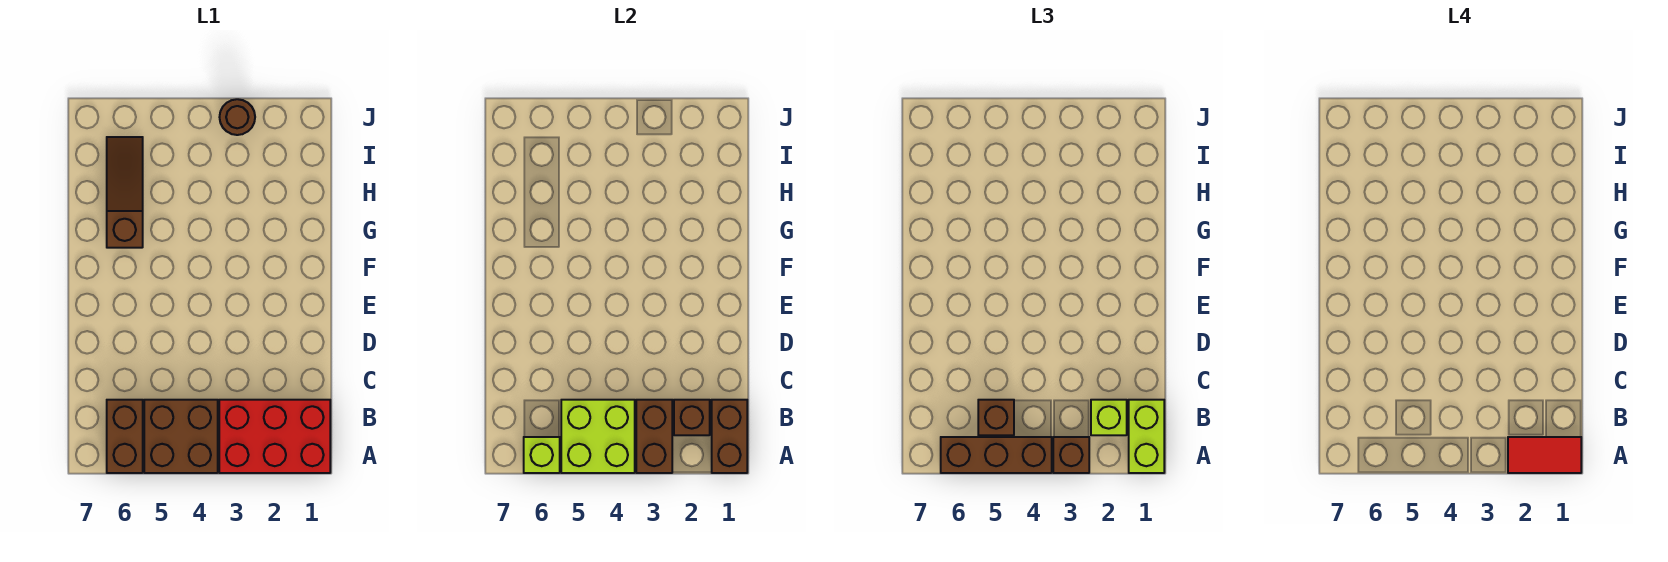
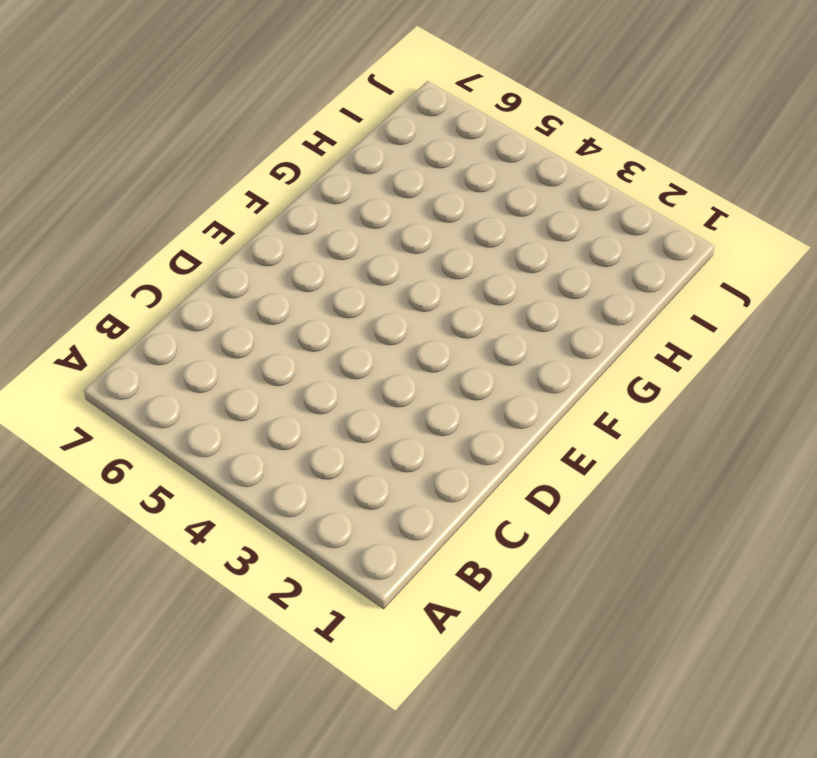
none -> red brick A1:B3 level 1
none -> brown brick A4:B5 level 1
none -> brown brick A6:B6 level 1

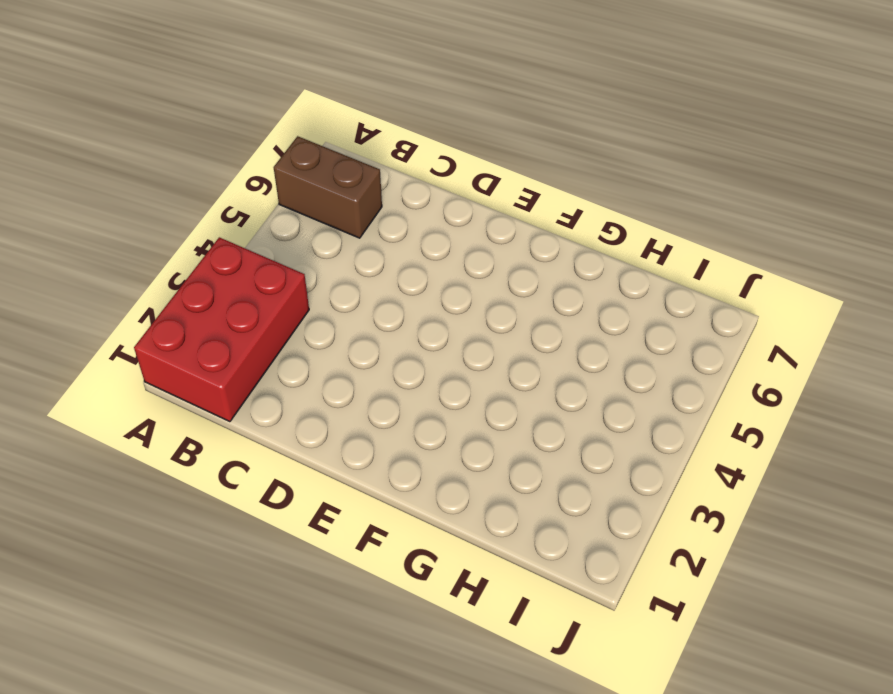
none -> brown brick A4:B5 level 1
none -> brown slope G6:I6 level 1 top G
none -> brown round brick J3 level 1

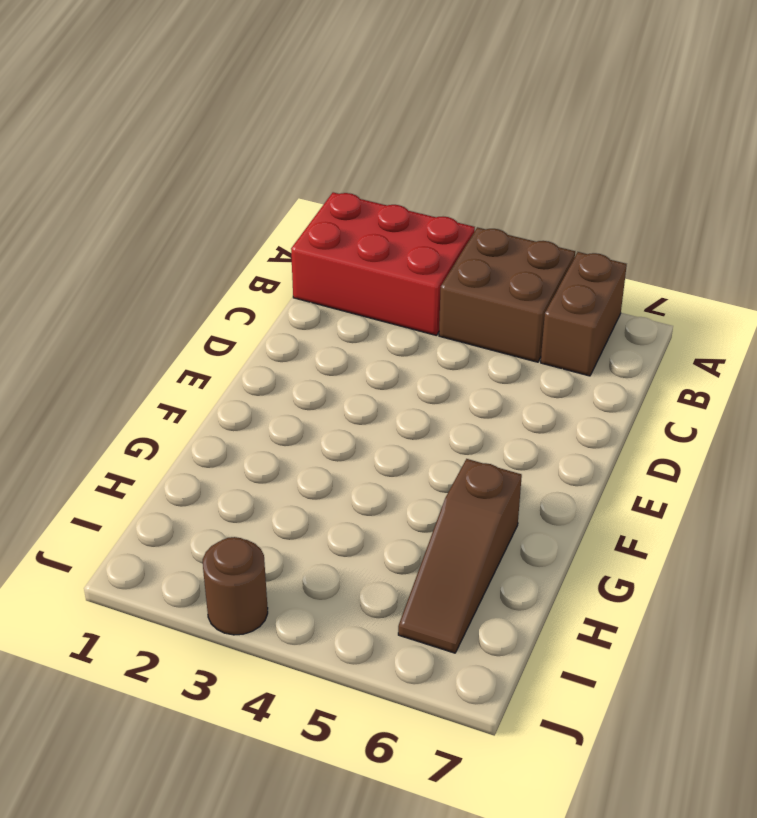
none -> brown brick A1:B1 level 2
none -> brown brick A3:B3 level 2
none -> lime brick A4:B5 level 2

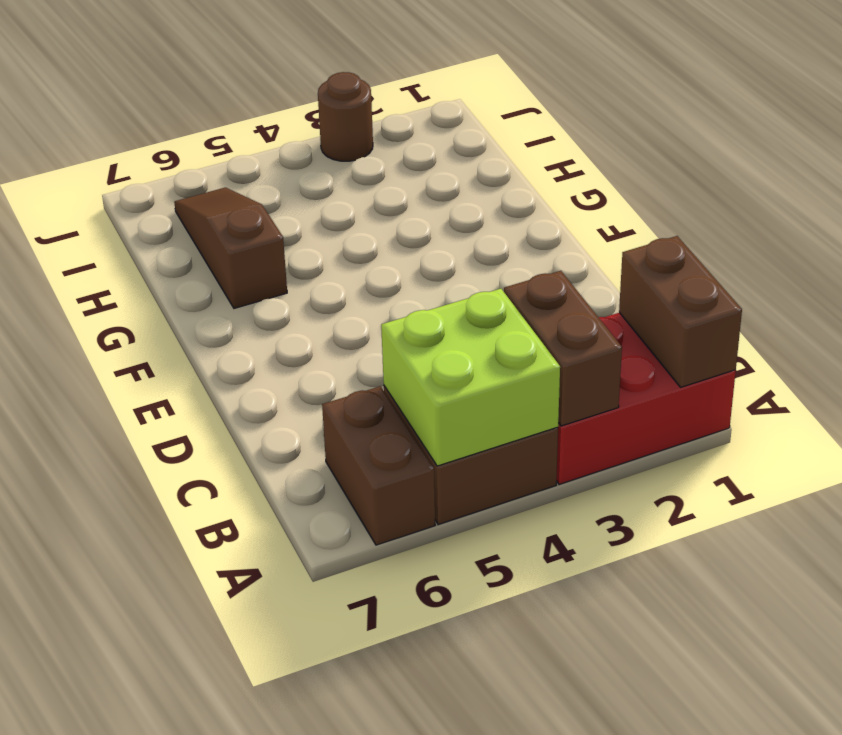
none -> lime brick A6 level 2
none -> brown brick B2 level 2
none -> lime brick A1:B1 level 3

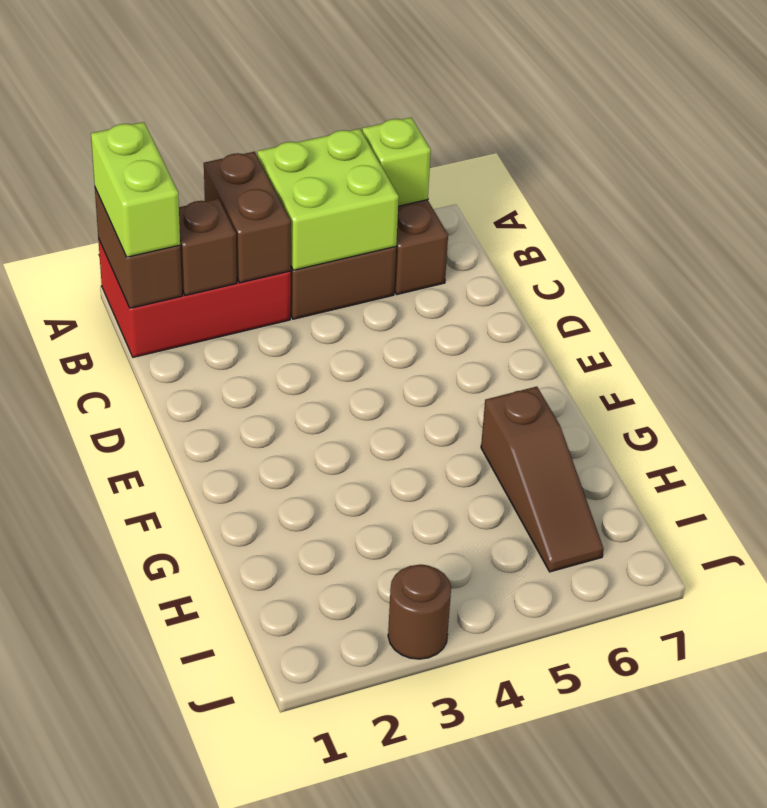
none -> brown brick A3 level 3
none -> brown brick A4:A6 level 3
none -> lime brick B2 level 3

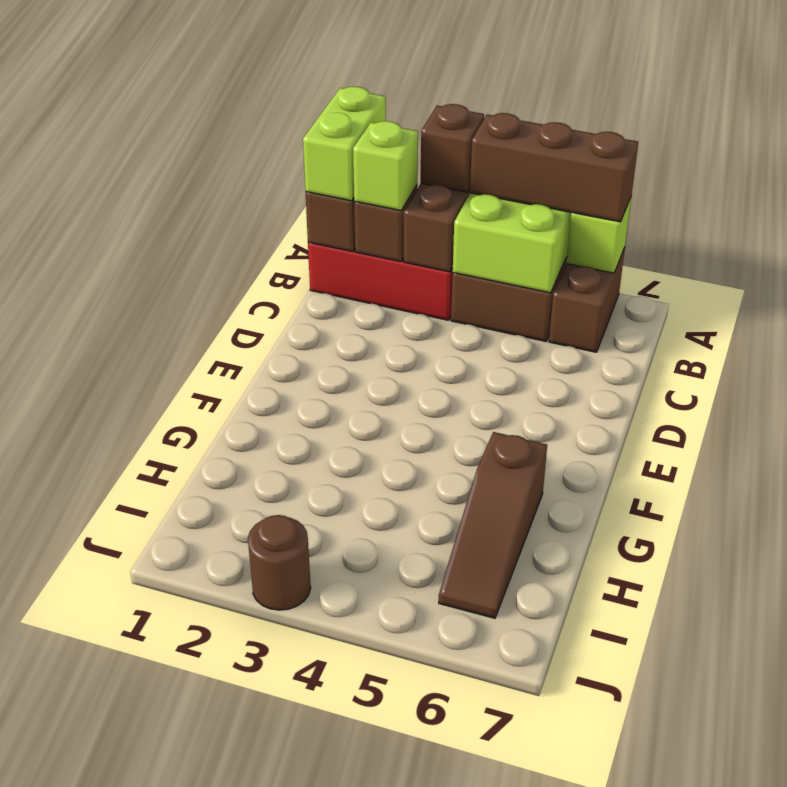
none -> brown brick B5 level 3
none -> red tile A1:A2 level 4

